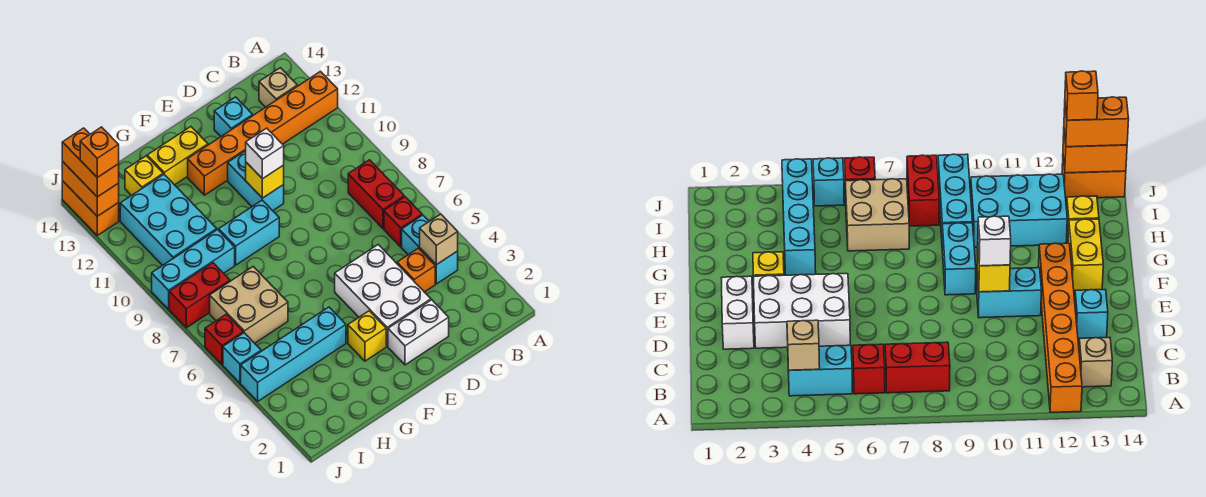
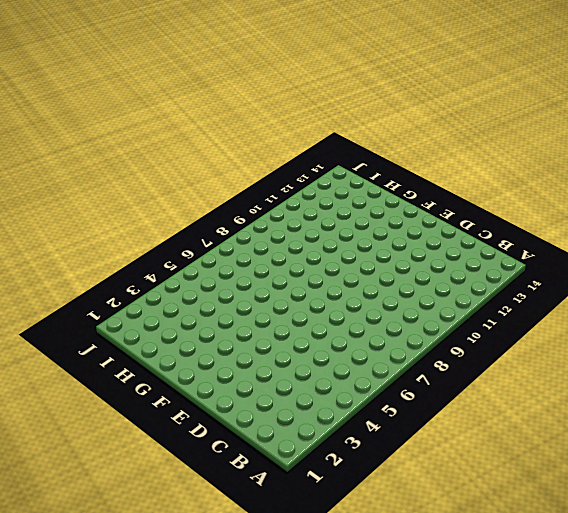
none -> orange brick A12:F12 level 1
none -> cyan brick B4:B5 level 1
none -> red brick B6 level 1

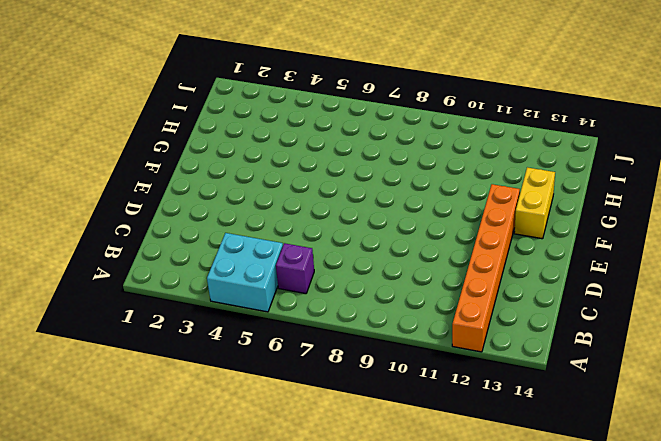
cyan brick A4:B5 level 1 -> cyan brick B4:B5 level 1
purple brick B6 level 1 -> red brick B6 level 1
none -> red brick B7:B8 level 1
none -> tan brick B13 level 1
none -> orange brick C4 level 1

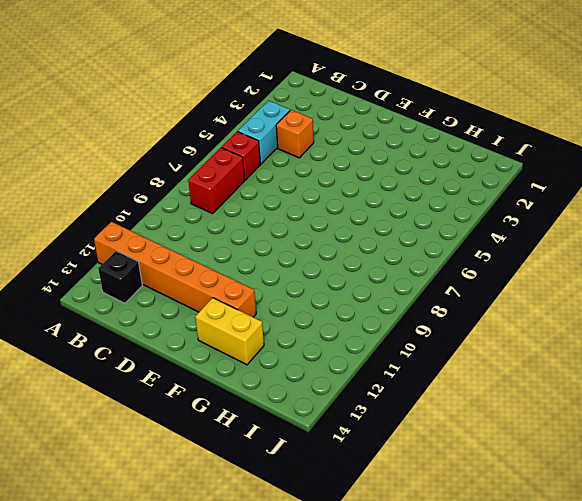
black brick B13 level 1 -> tan brick B13 level 1
none -> white brick D2:E2 level 1
none -> white brick D3:E5 level 1
none -> cyan brick D13 level 1

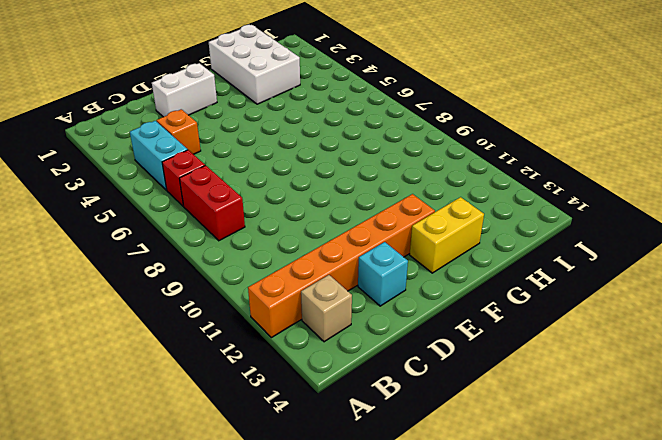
white brick G1:H3 level 1 -> white brick D3:E5 level 1
none -> cyan brick E10:E11 level 1
none -> yellow brick F3 level 1
none -> cyan brick F9:G9 level 1

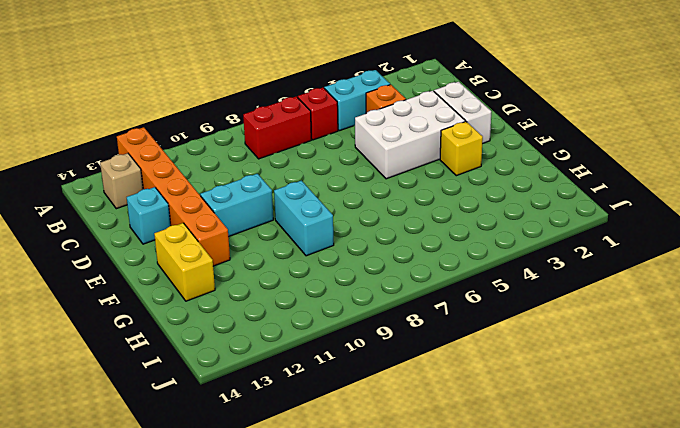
none -> cyan brick G4:J4 level 1
none -> tan brick H6:I7 level 1
none -> cyan brick H9:J9 level 1

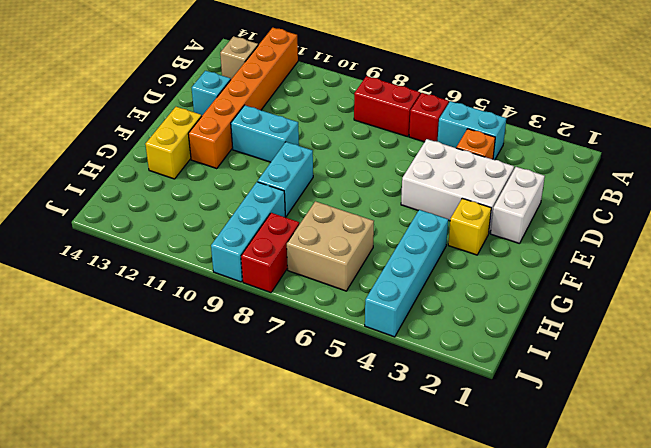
none -> cyan brick H10:I12 level 1
none -> yellow brick H13 level 1
none -> cyan brick J5 level 1

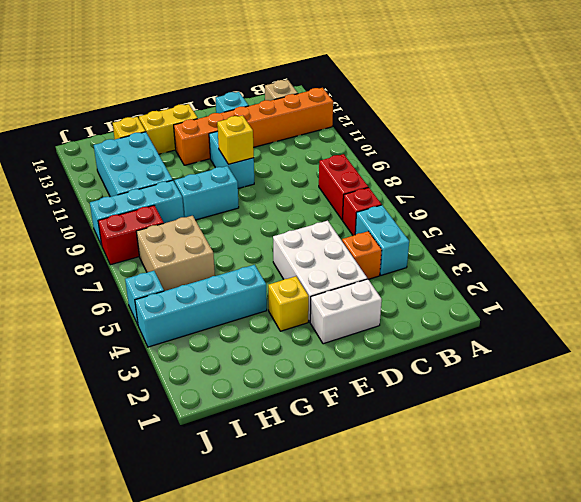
none -> red brick J6 level 1
none -> orange brick J13:J14 level 1
none -> tan brick B4 level 2

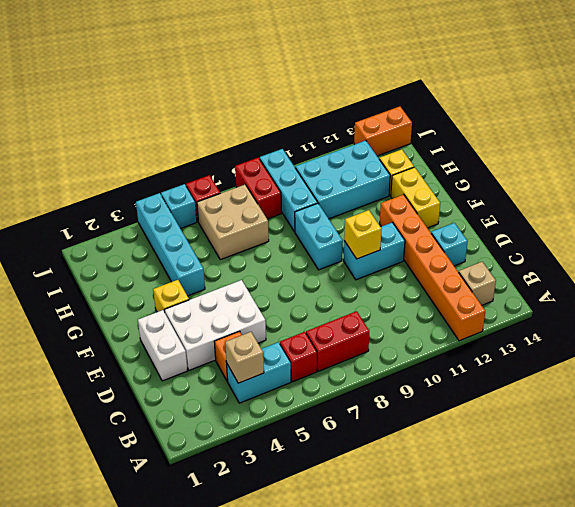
none -> orange brick J13:J14 level 2
none -> white brick E10 level 3
none -> orange brick J13:J14 level 3

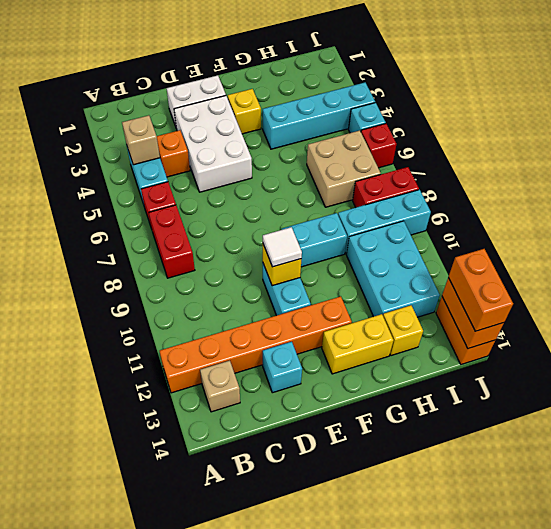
white tile E10 level 3 -> white brick E10 level 3
none -> orange brick J13 level 4

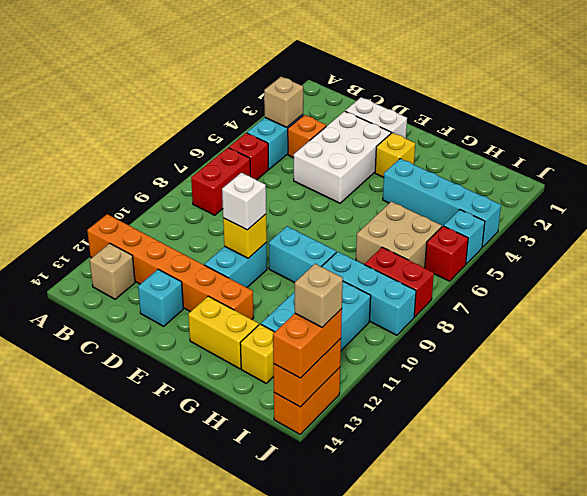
tan brick J13 level 4 -> orange brick J13 level 4

